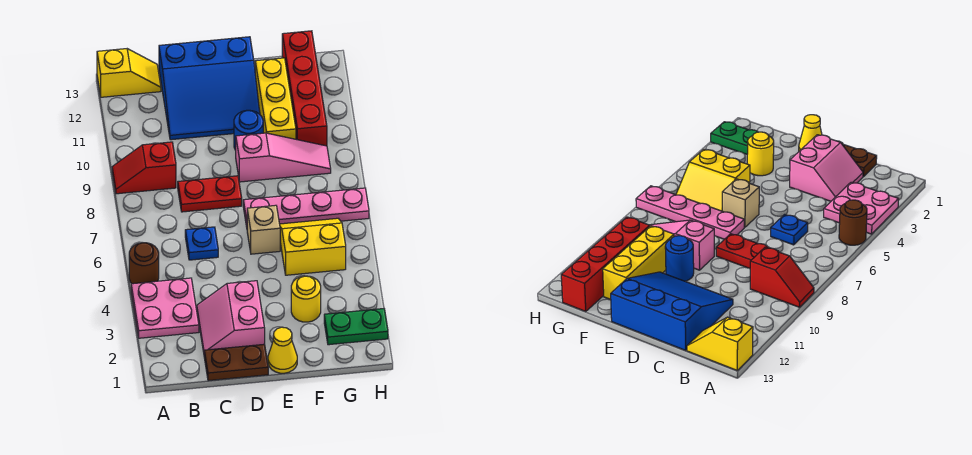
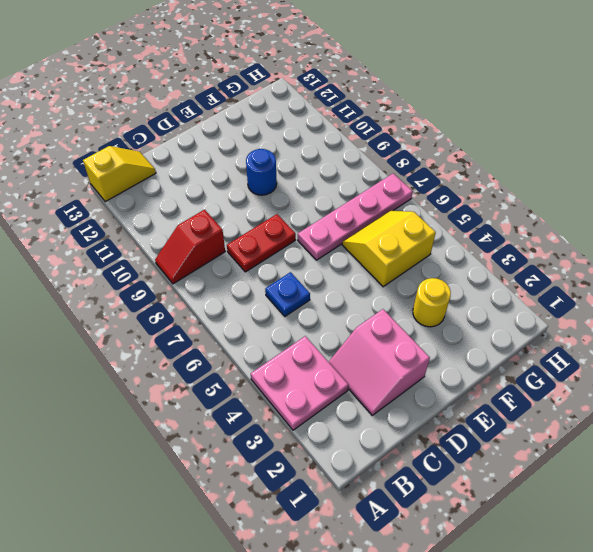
none -> brown round brick A5 level 1
none -> brown plate C1:D1 level 1
none -> blue slope C11:E13 level 1 top 13

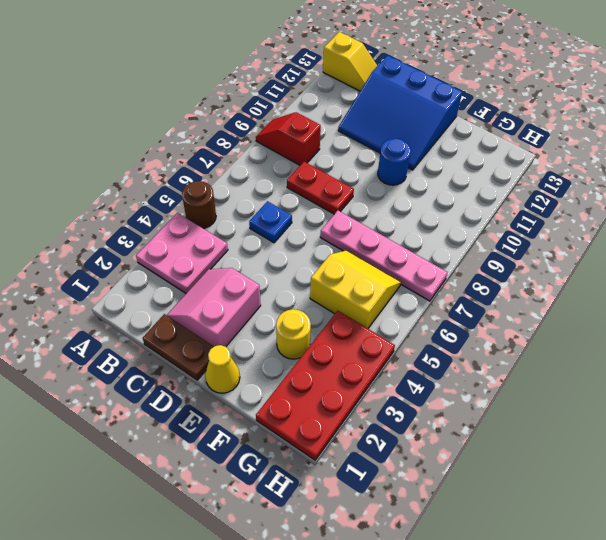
red plate G1:H4 level 1 -> green plate G2:H2 level 1
none -> tan brick E6 level 1
none -> pink slope E9:G9 level 1 top E
none -> yellow brick F10:F12 level 1

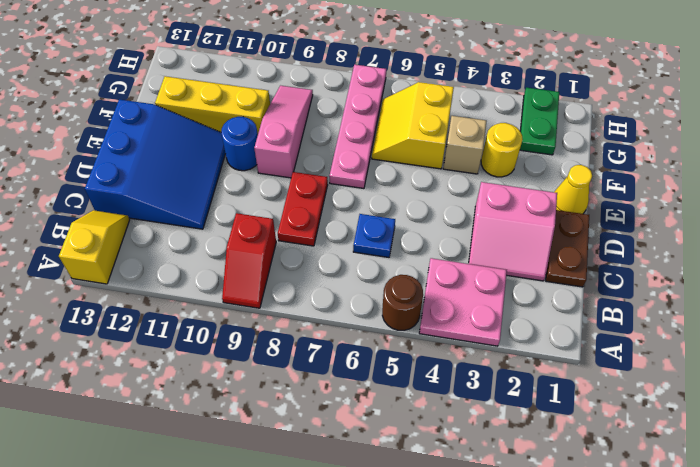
tan brick F4 level 1 -> tan brick E6 level 1
none -> red brick G10:G13 level 1

